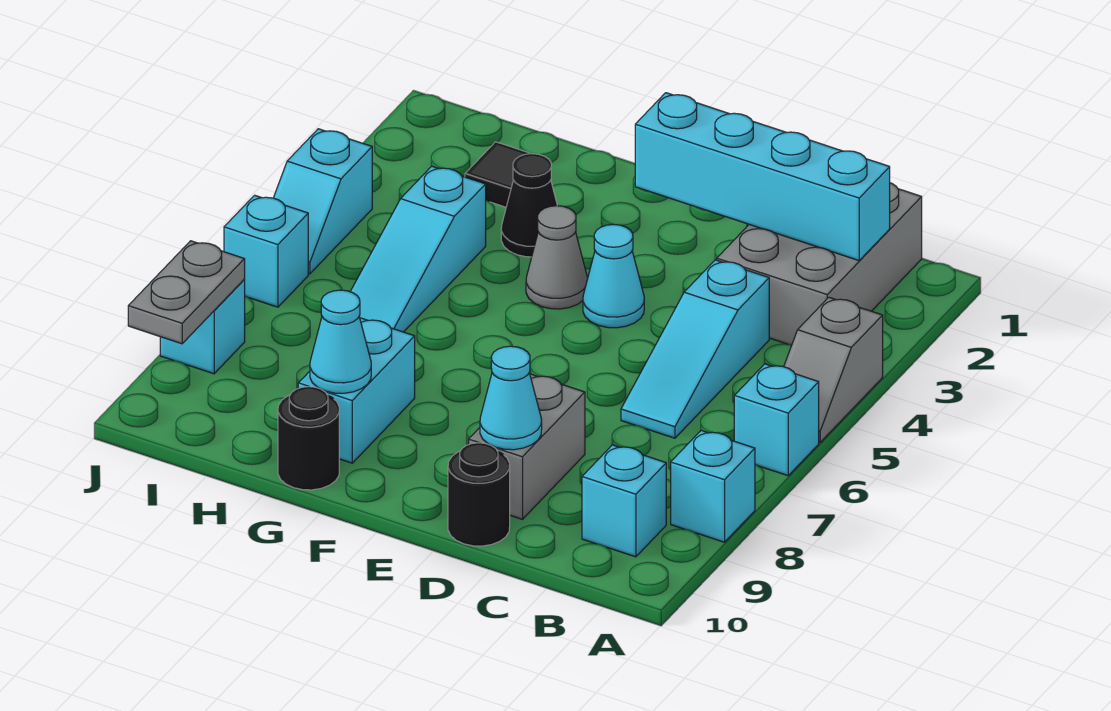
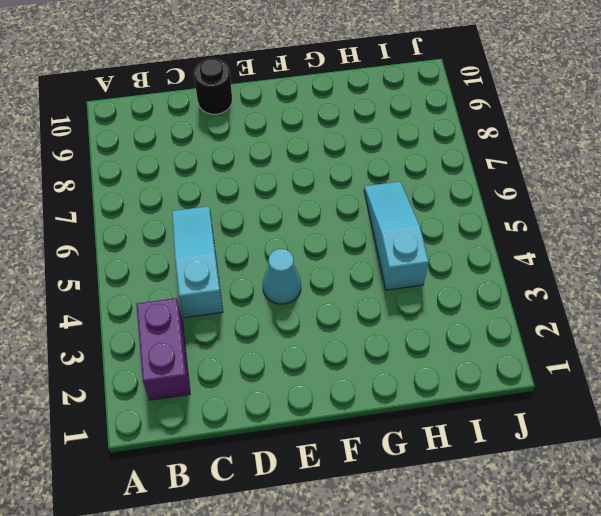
purple brick B2:B3 level 1 -> grey brick B1:C3 level 1
none -> grey slope A4:A5 level 1 top 4
none -> cyan brick A6 level 1
none -> cyan brick A8 level 1

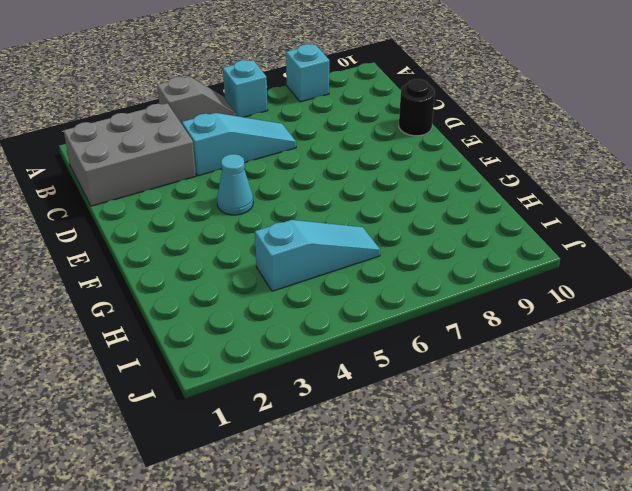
none -> cyan brick B9 level 1
none -> grey brick D8:D9 level 1
none -> grey cone F4 level 1

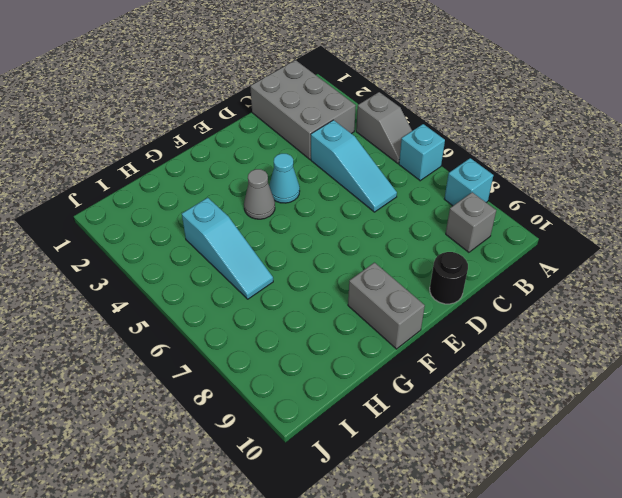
grey brick B9 level 1 -> cyan brick B9 level 1
grey brick F9:F10 level 1 -> grey brick D8:D9 level 1
none -> black cone G3 level 1
none -> cyan brick G8:G9 level 1
none -> black round brick G10 level 1

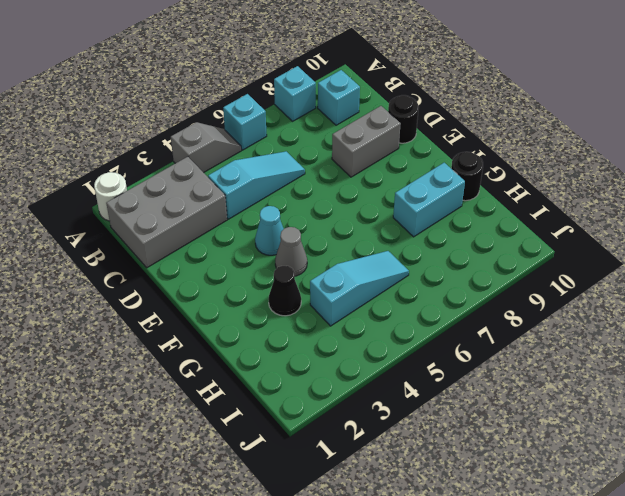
white round brick A1 level 1 -> none
none -> black tile H2 level 1
none -> cyan slope J4:J5 level 1 top 4
none -> cyan brick J6 level 1

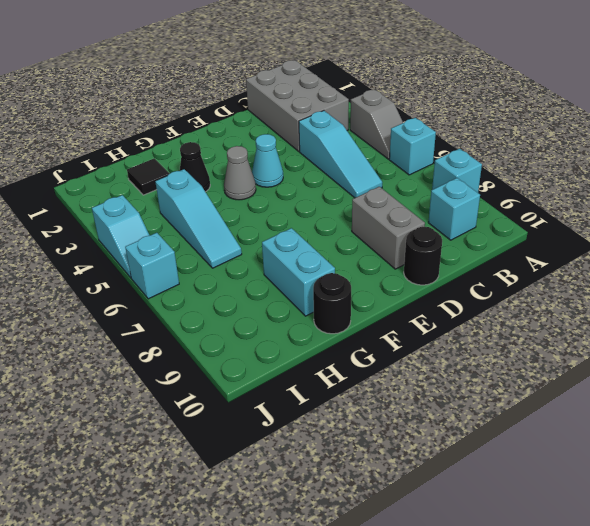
none -> cyan brick J8 level 1
none -> cyan brick B2:E2 level 2
none -> cyan cone D9 level 2

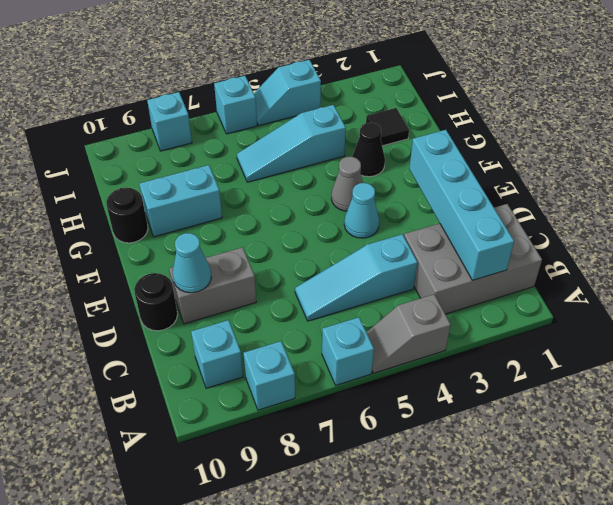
none -> cyan cone G9 level 2
none -> grey plate J8:J9 level 2

